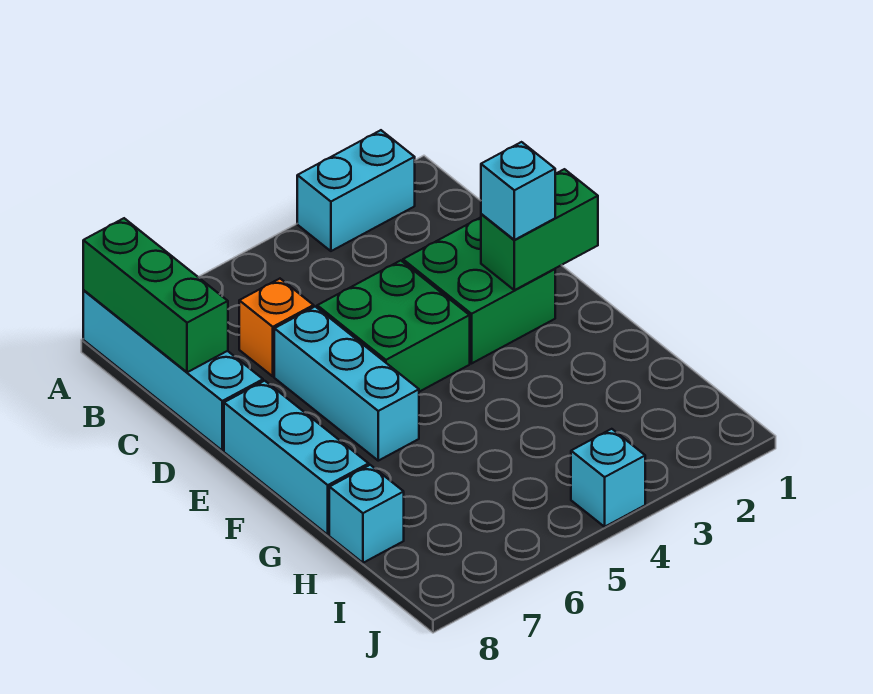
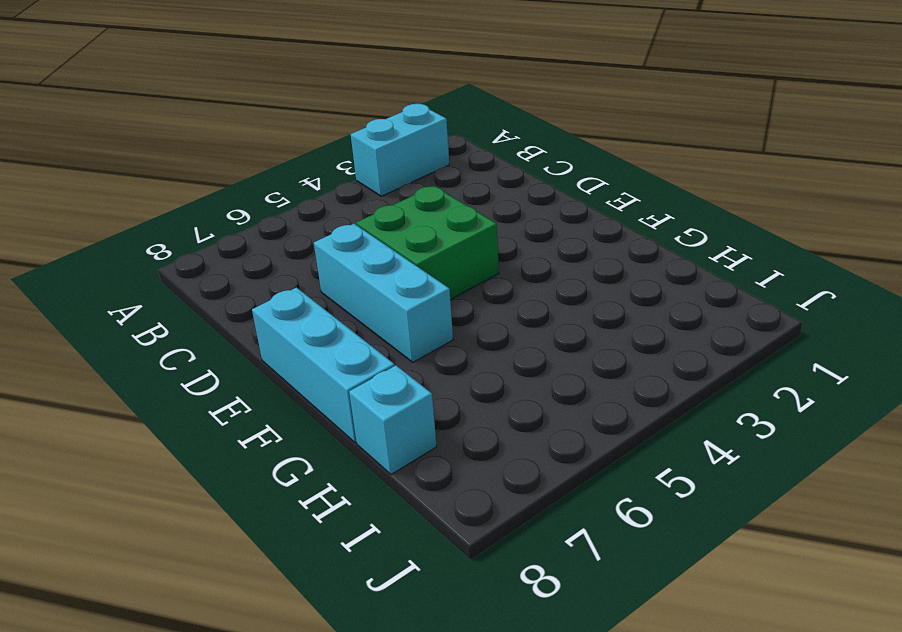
none -> cyan brick A8:D8 level 1
none -> orange brick C6 level 1
none -> green brick D2:E3 level 1

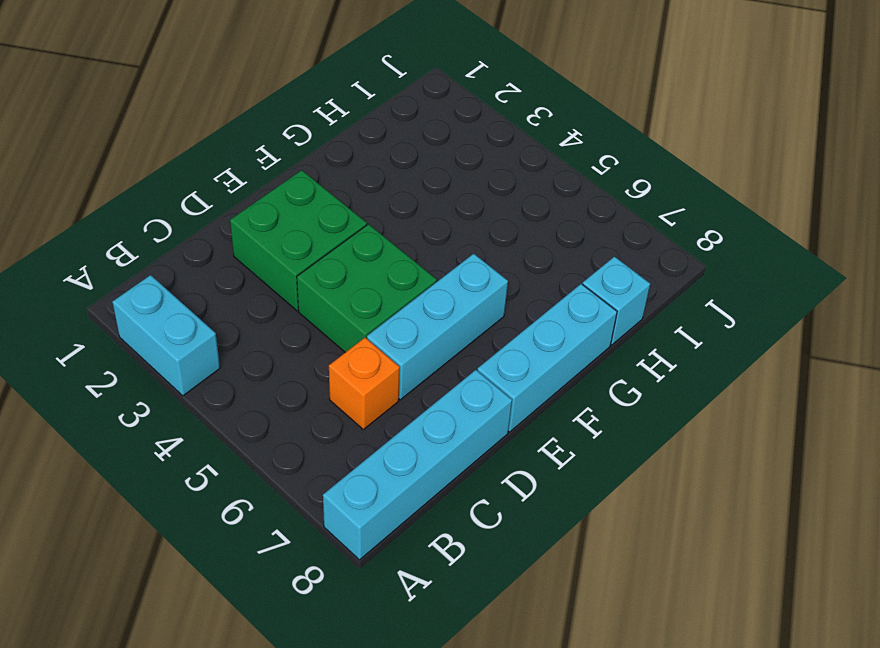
none -> cyan brick J4 level 1
none -> green brick A8:C8 level 2
none -> green brick E1:E2 level 2

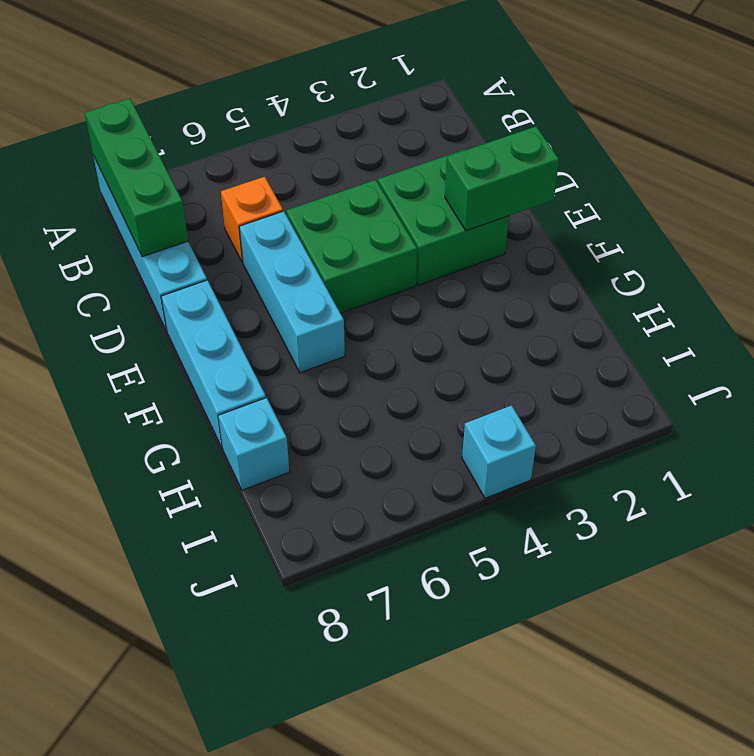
none -> cyan brick A2:A3 level 1
none -> cyan brick E2 level 3

